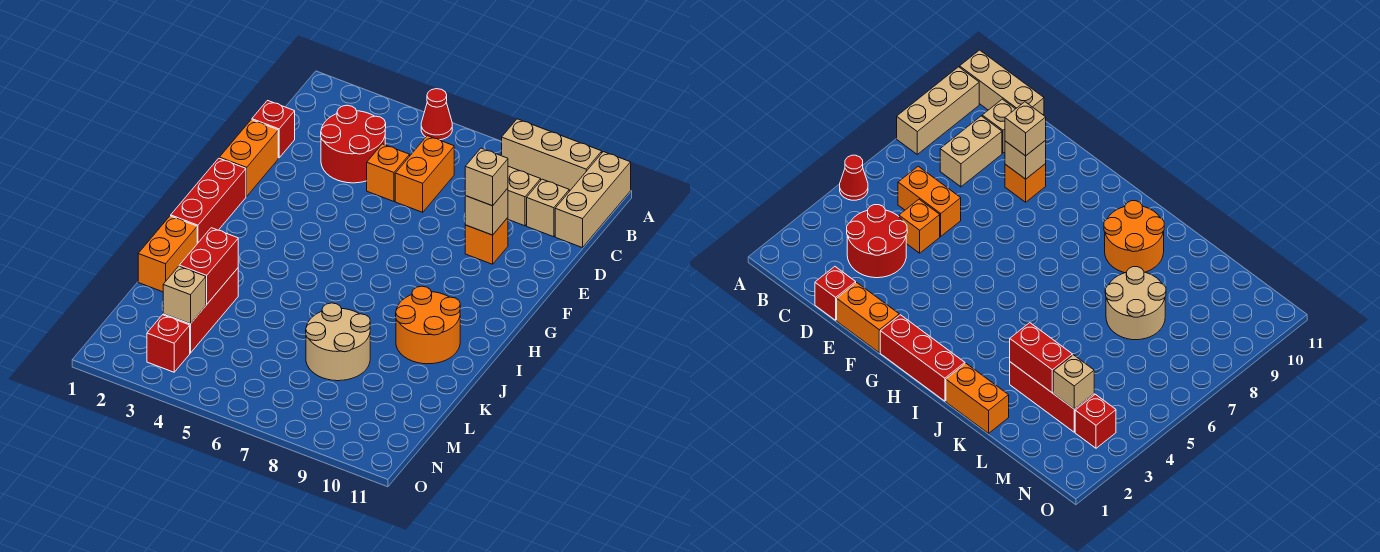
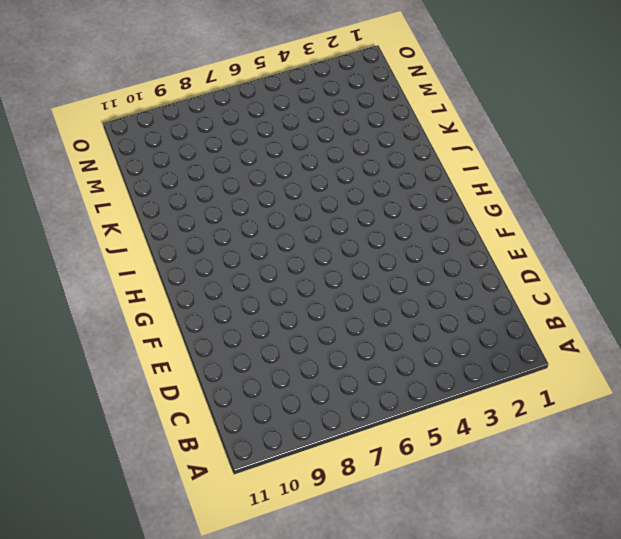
none -> red cone A5 level 1
none -> tan brick A8:A10 level 1
none -> tan brick A11:C11 level 1

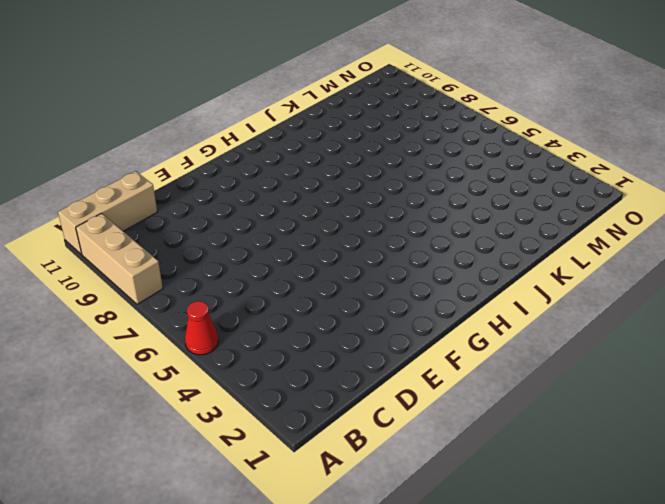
none -> red round brick C3:D4 level 1
none -> orange brick C6:D6 level 1
none -> tan brick C8:C9 level 1

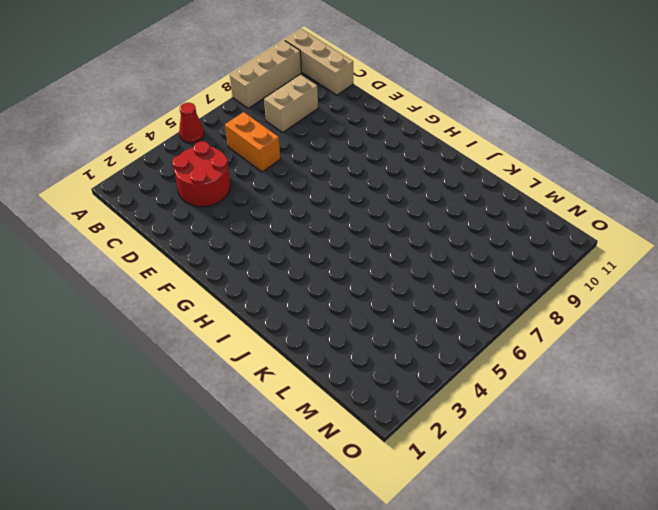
none -> tan brick C10 level 1
none -> red brick D1 level 1
none -> orange brick D5 level 1

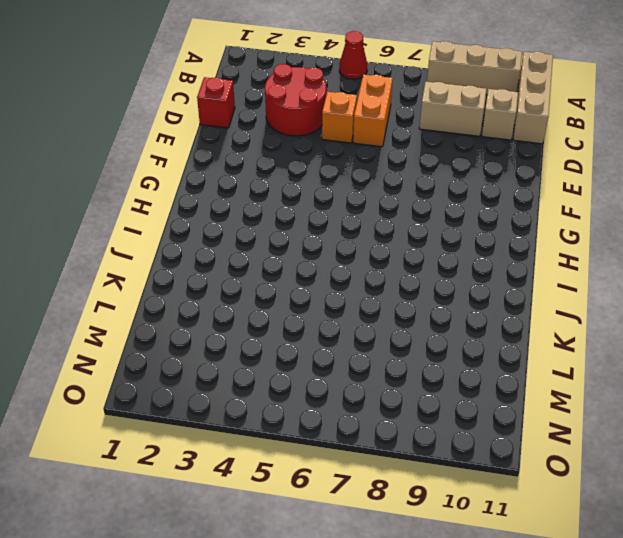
none -> orange brick E1:F1 level 1
none -> orange brick E9 level 1
none -> red brick G1:I1 level 1

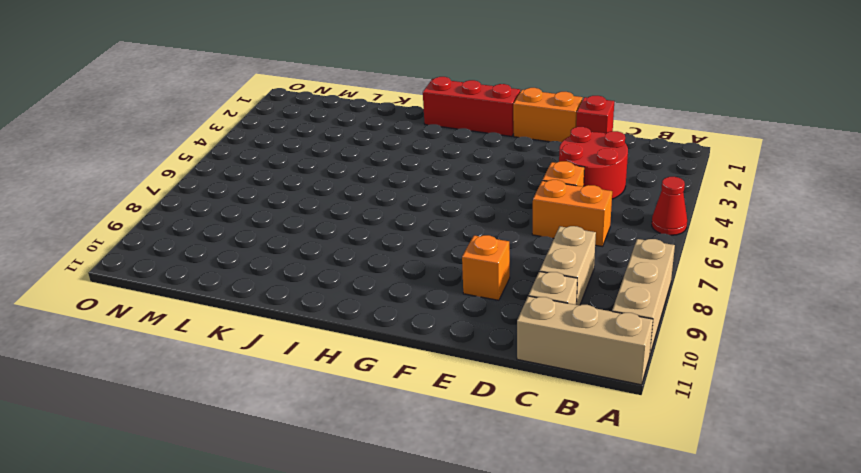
none -> orange round brick I9:J10 level 1
none -> orange brick J1:K1 level 1
none -> red brick K3:M3 level 1

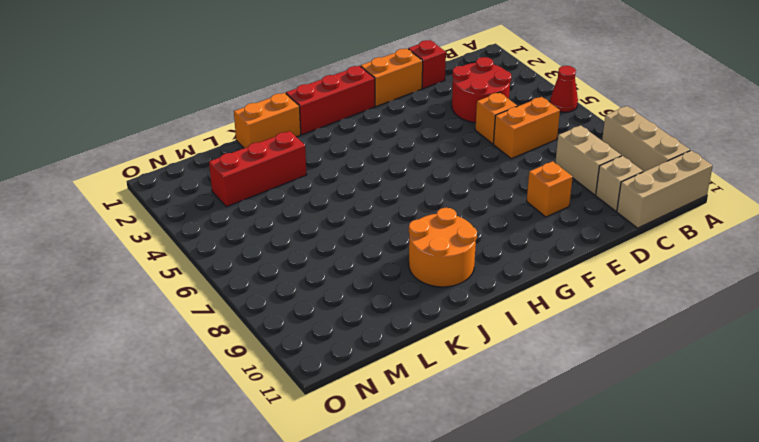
none -> tan round brick K7:L8 level 1
none -> red brick N3 level 1
none -> tan brick E9 level 2

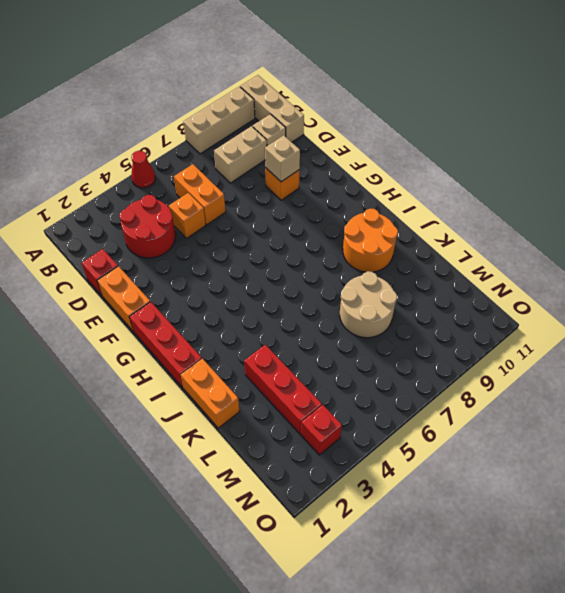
none -> red brick K3:L3 level 2
none -> tan brick M3 level 2
none -> tan brick E9 level 3

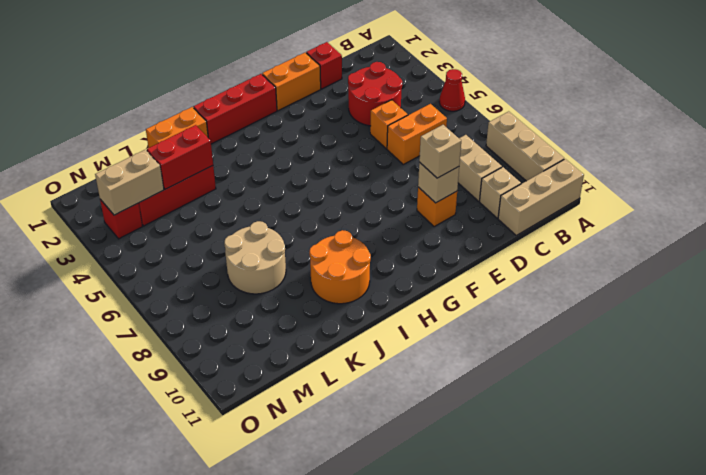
tan brick M3:N3 level 2 -> tan brick M3 level 2

